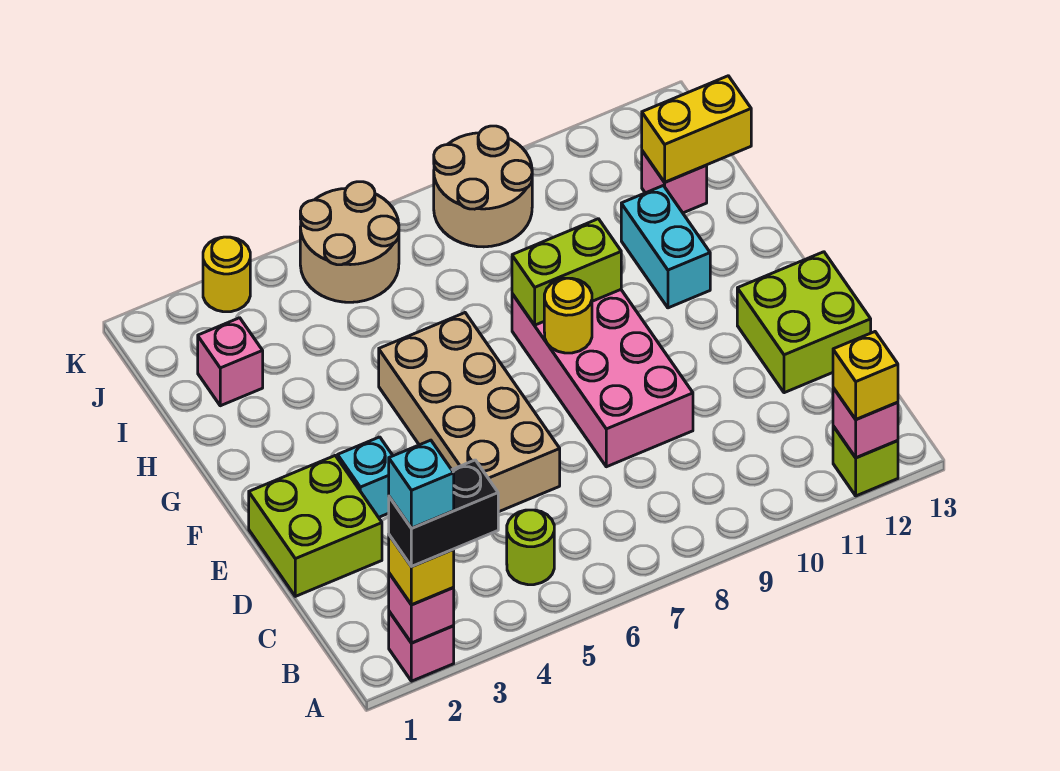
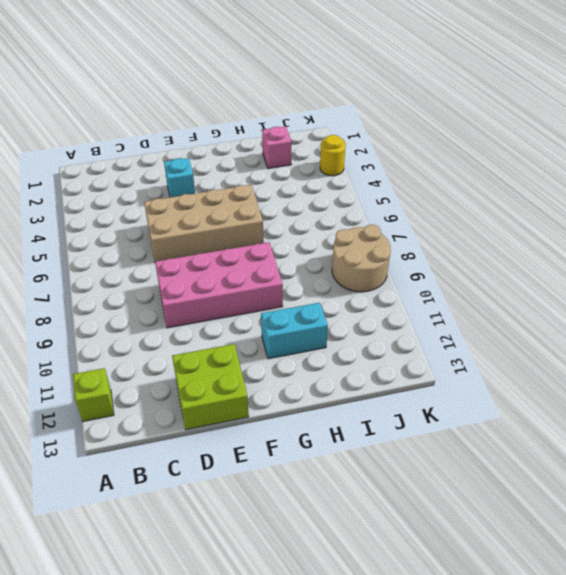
none -> pink brick A2 level 1
none -> lime round brick B5 level 1
none -> lime brick D1:E2 level 1

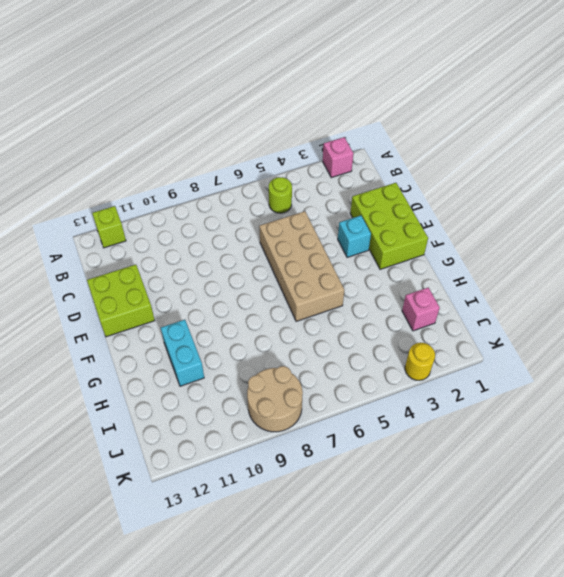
lime brick D1:F2 level 1 -> lime brick D1:E2 level 1
none -> pink brick D8:G9 level 1
none -> pink brick I12 level 1
none -> tan round brick J5:K6 level 1

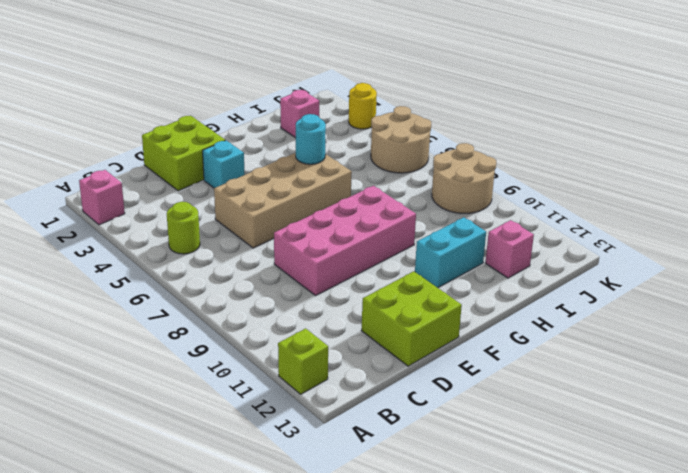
cyan round brick G5 level 2 -> none
none -> pink brick A2 level 2
none -> pink brick A12 level 2
none -> yellow round brick F8 level 2

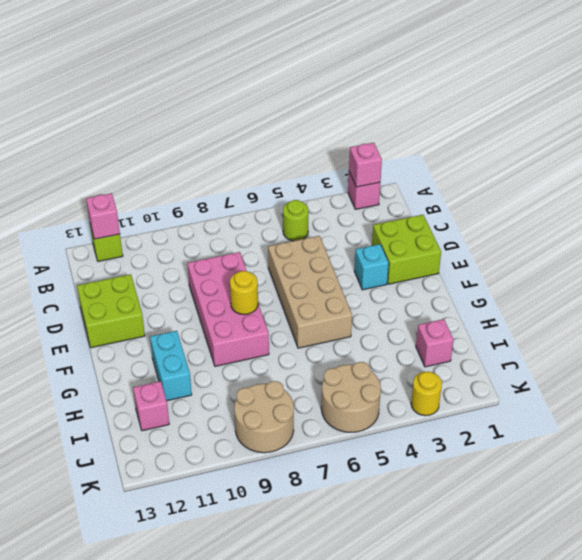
none -> lime brick G8:G9 level 2
none -> yellow brick I12:I13 level 2
none -> yellow brick A2 level 3

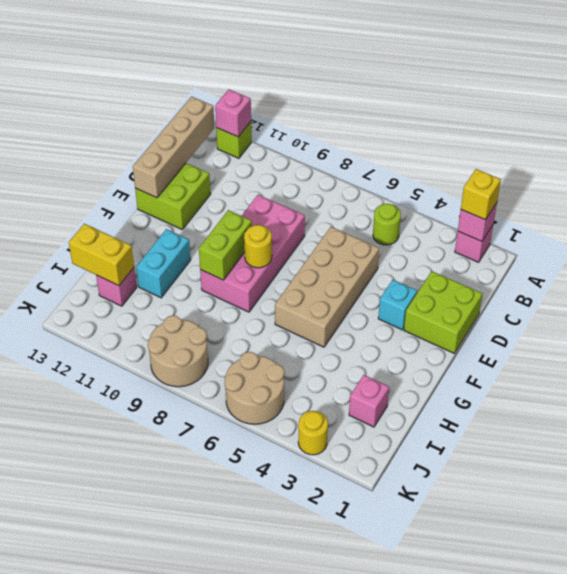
tan brick B13:E13 level 2 -> none
lime brick F9:G9 level 2 -> lime brick G8:G9 level 2
none -> yellow brick A12 level 3
none -> black brick A2:A3 level 4
none -> cyan brick A2 level 5

